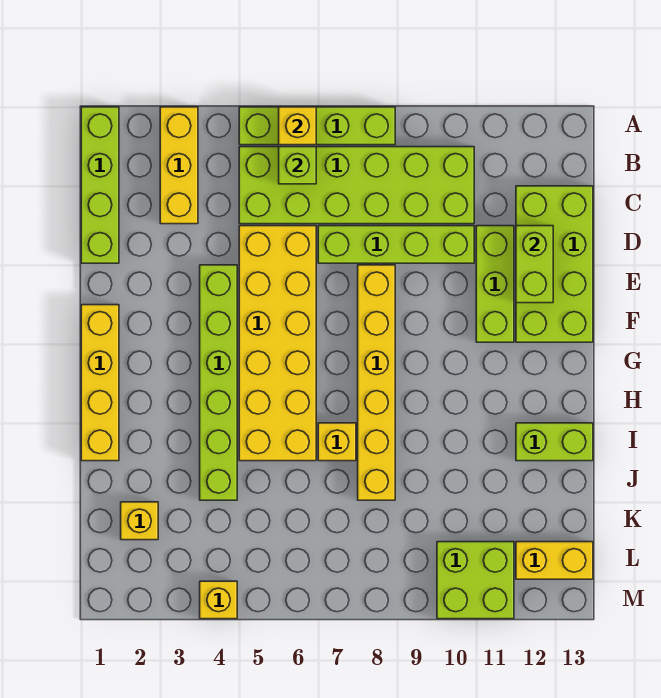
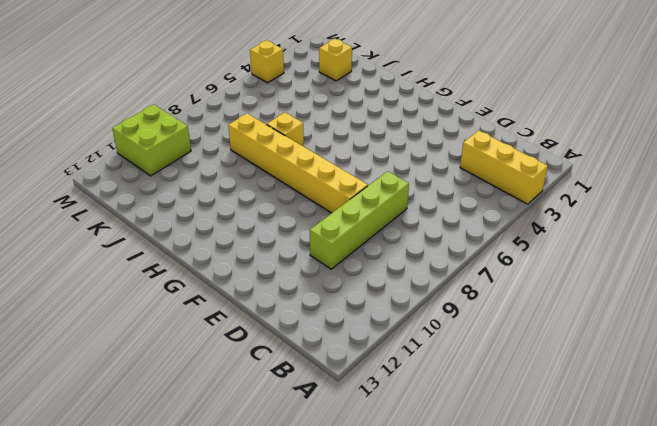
none -> lime brick A1:D1 level 1
none -> lime brick A5:A8 level 1
none -> lime brick B5:C10 level 1

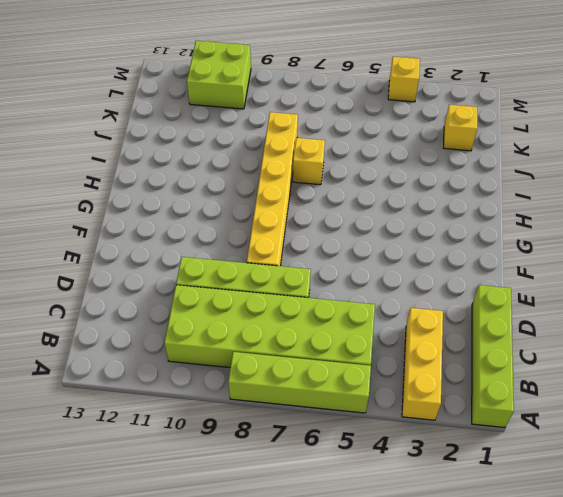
none -> lime brick C12:F13 level 1
none -> yellow brick D5:I6 level 1
none -> lime brick D11:F11 level 1

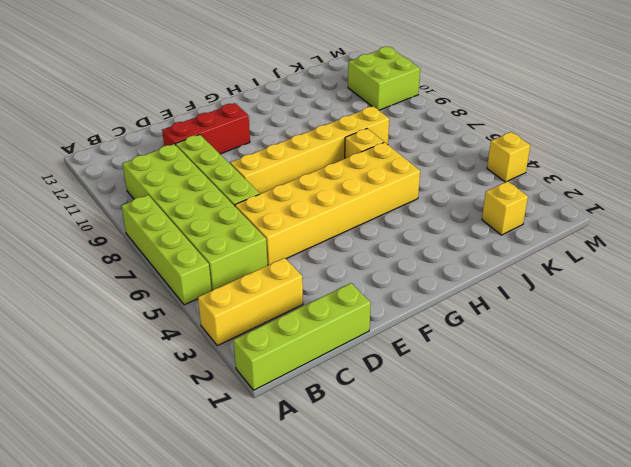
red brick D11:F11 level 1 -> lime brick D11:F11 level 1
none -> lime brick C12:F13 level 1
none -> lime brick E4:J4 level 1
none -> yellow brick F1:I1 level 1

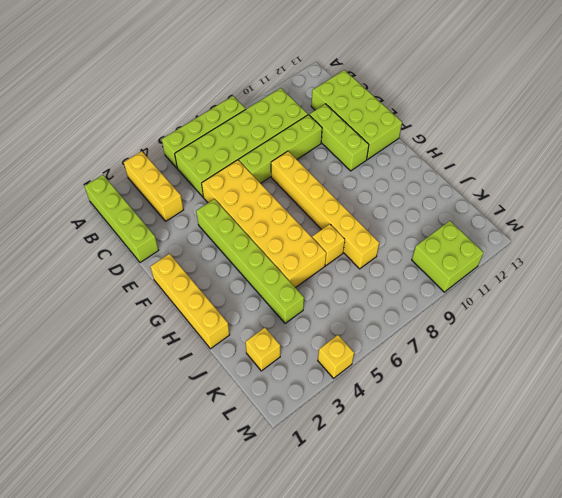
none -> lime brick I12:I13 level 1
none -> yellow brick L12:L13 level 1
none -> yellow brick A6 level 2

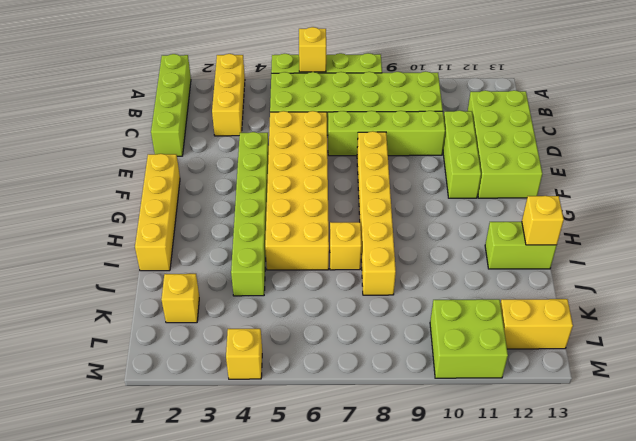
yellow brick I13 level 2 -> none
none -> lime brick B6 level 2
none -> lime brick D12:E12 level 2

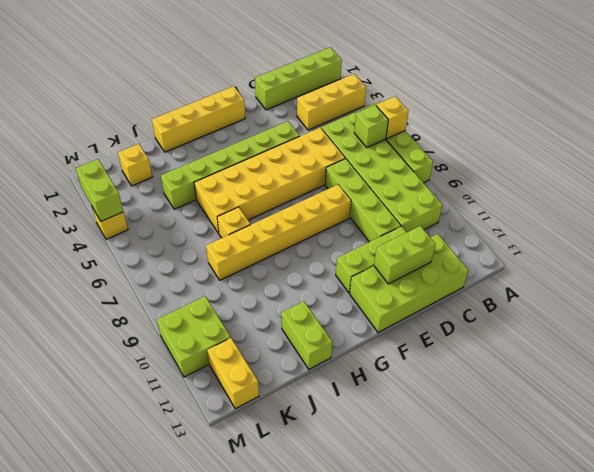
lime brick M3:M4 level 2 -> none

